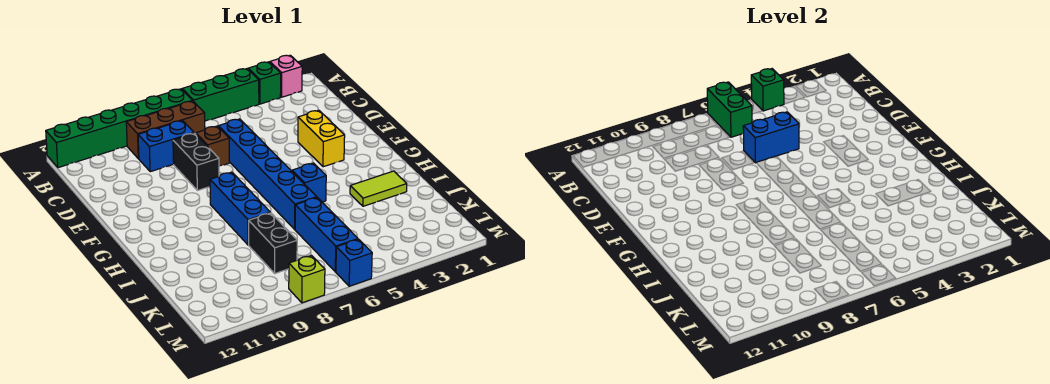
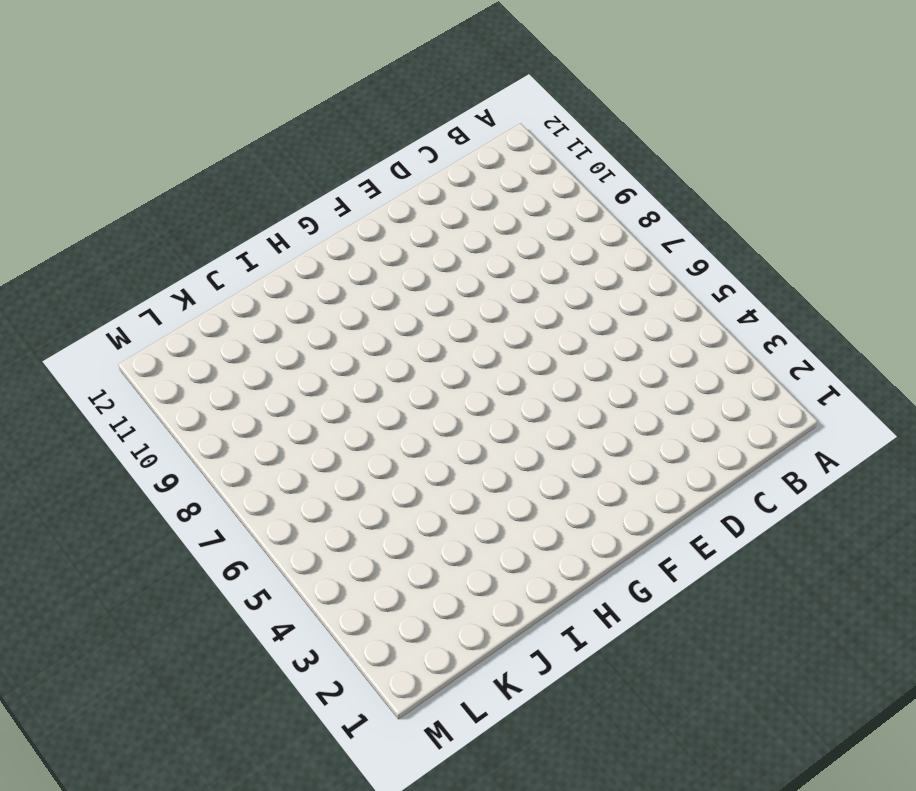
none -> pink brick A2 level 1
none -> green brick A3 level 1
none -> green brick A4:A6 level 1

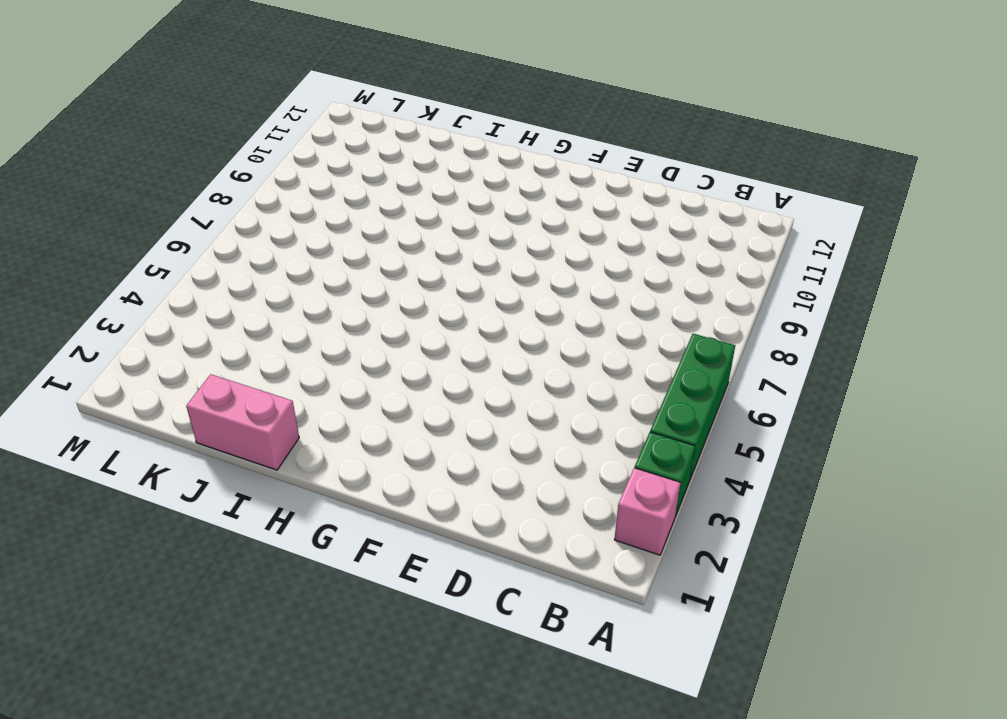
pink brick I1:J1 level 1 -> none
none -> green brick A7:A12 level 1
none -> brown brick B7:B9 level 1
none -> blue brick C8:C9 level 1

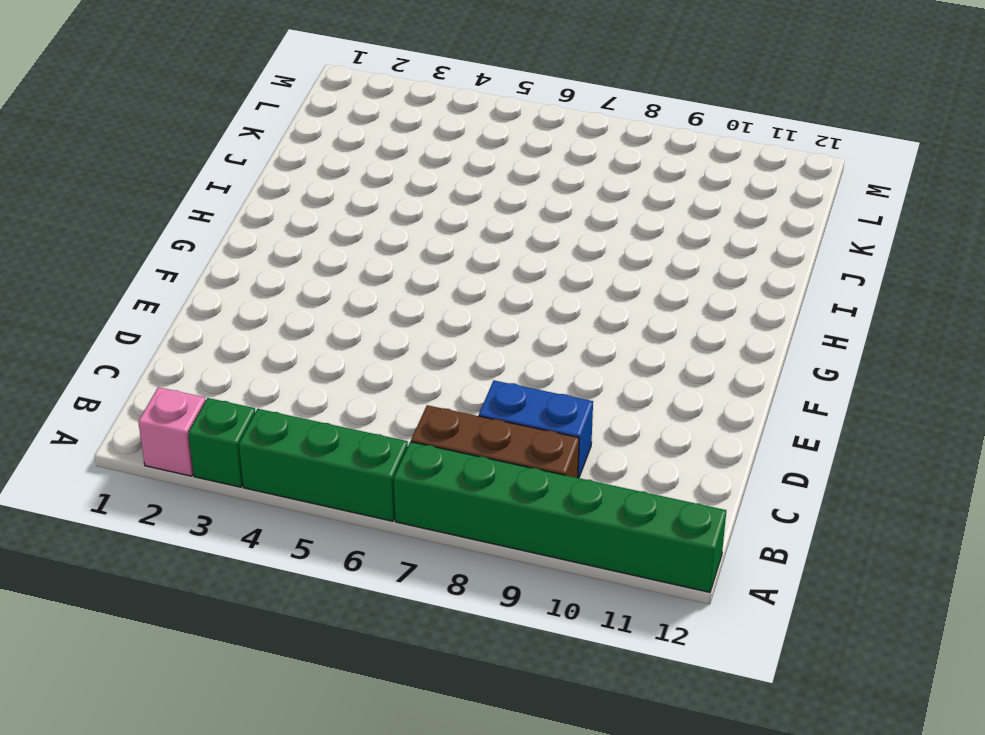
none -> blue brick D6:I6 level 1
none -> brown brick D7 level 1
none -> black brick D8:E8 level 1

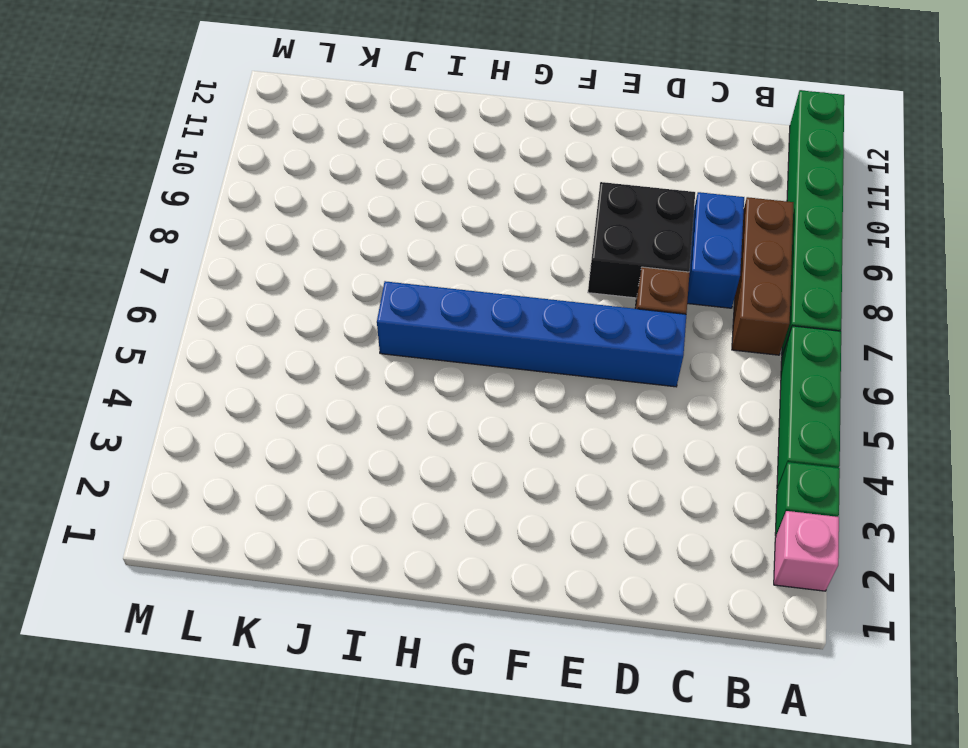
black brick D8:E9 level 1 -> black brick D8:E8 level 1
none -> yellow brick E3:F3 level 1
none -> blue brick G8:I8 level 1
none -> blue brick H5 level 1

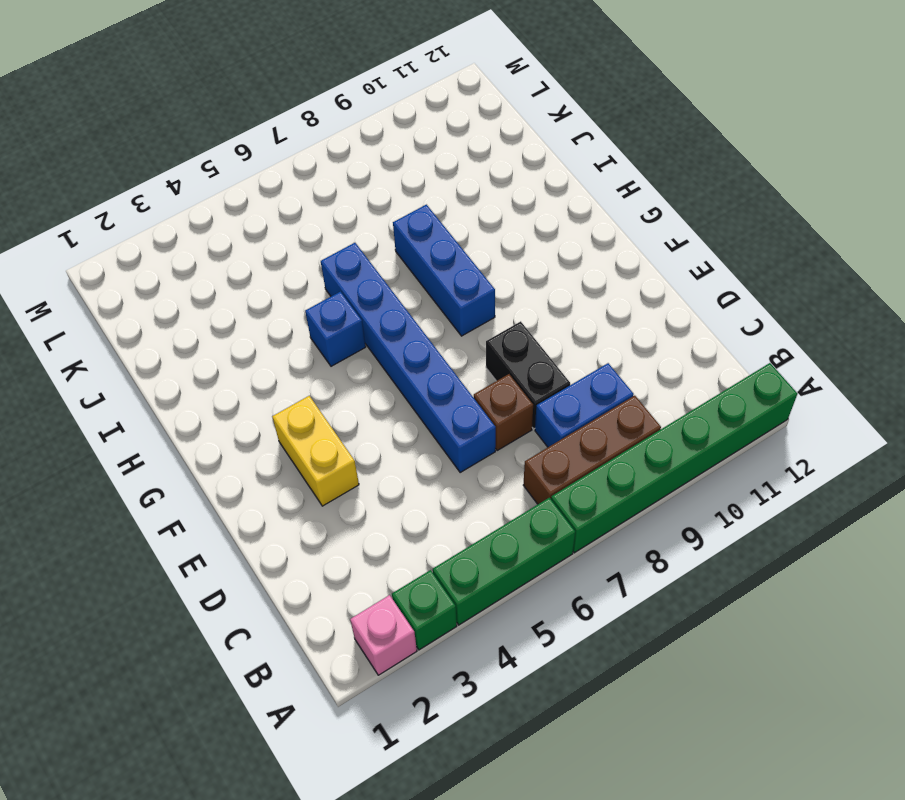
none -> lime tile I2:I3 level 1
none -> blue brick J6:L6 level 1
none -> black brick J8:K8 level 1

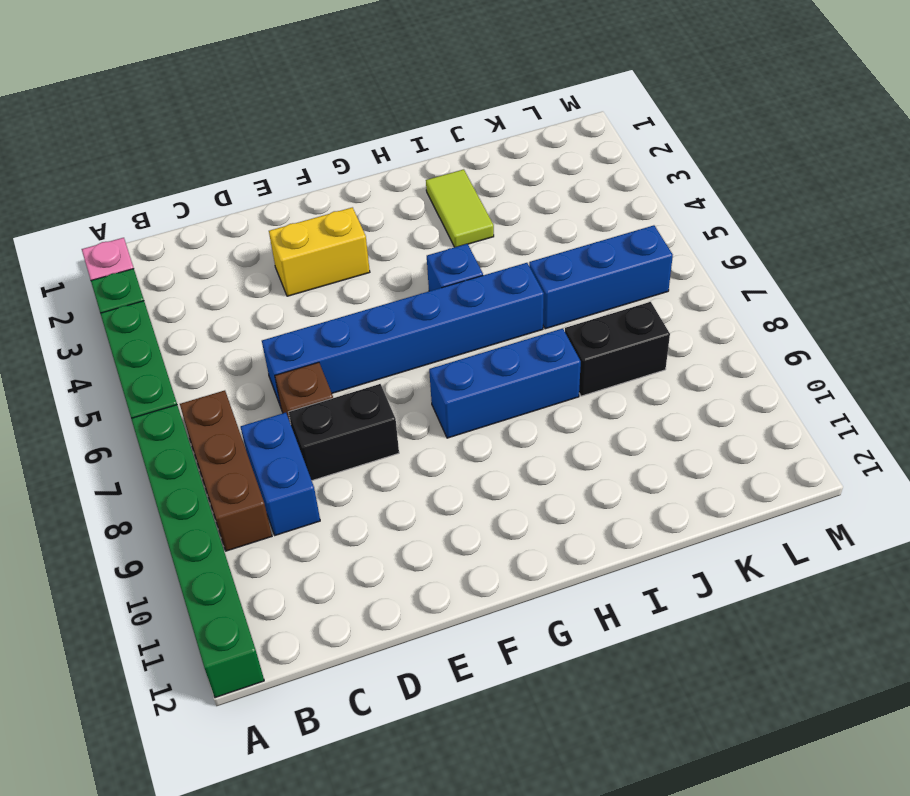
none -> blue brick M6 level 1
none -> lime brick M8 level 1
none -> green brick A4 level 2

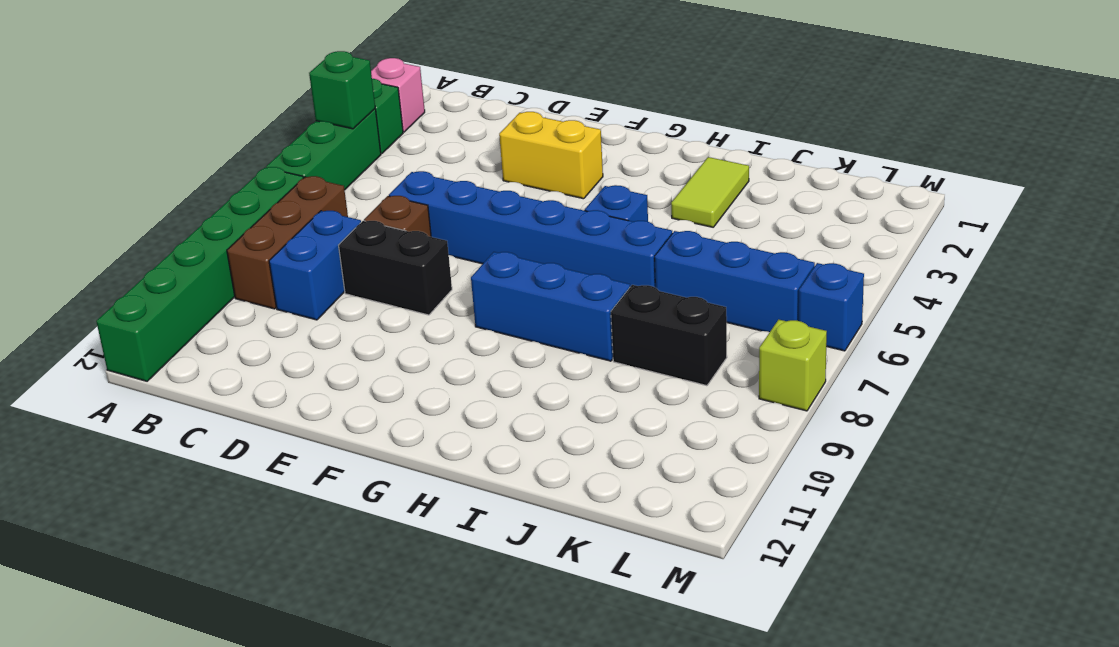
none -> green brick A6:B6 level 2
none -> blue brick D5:D6 level 2

